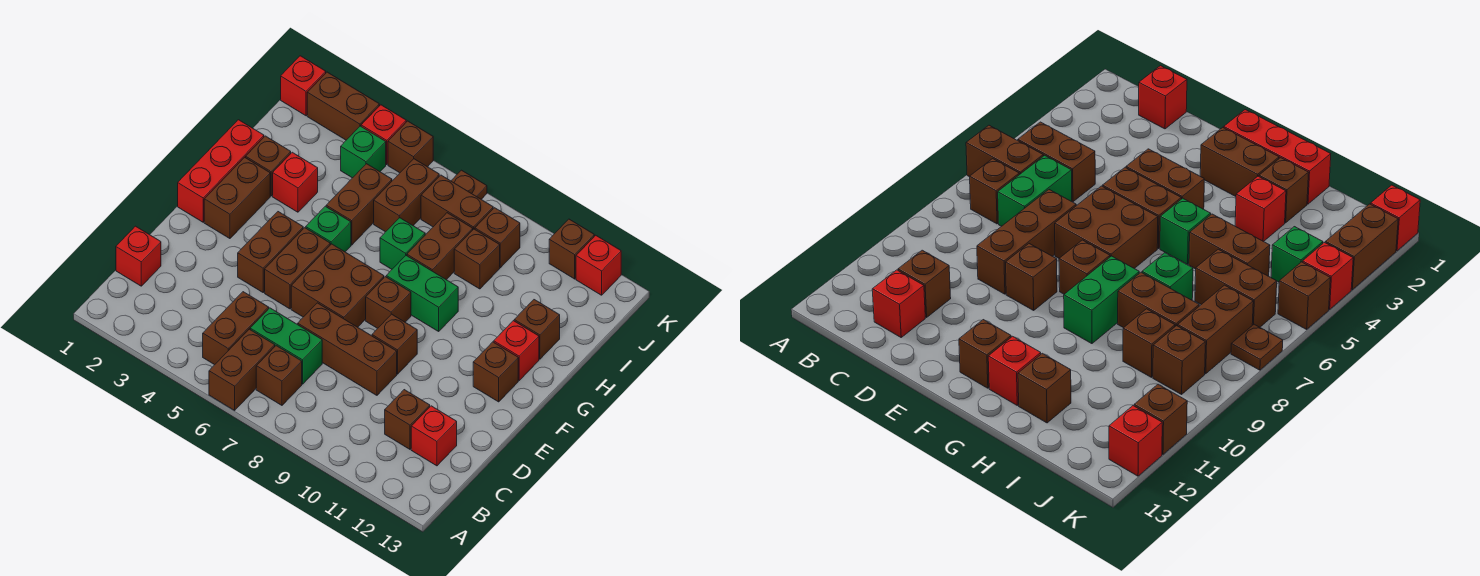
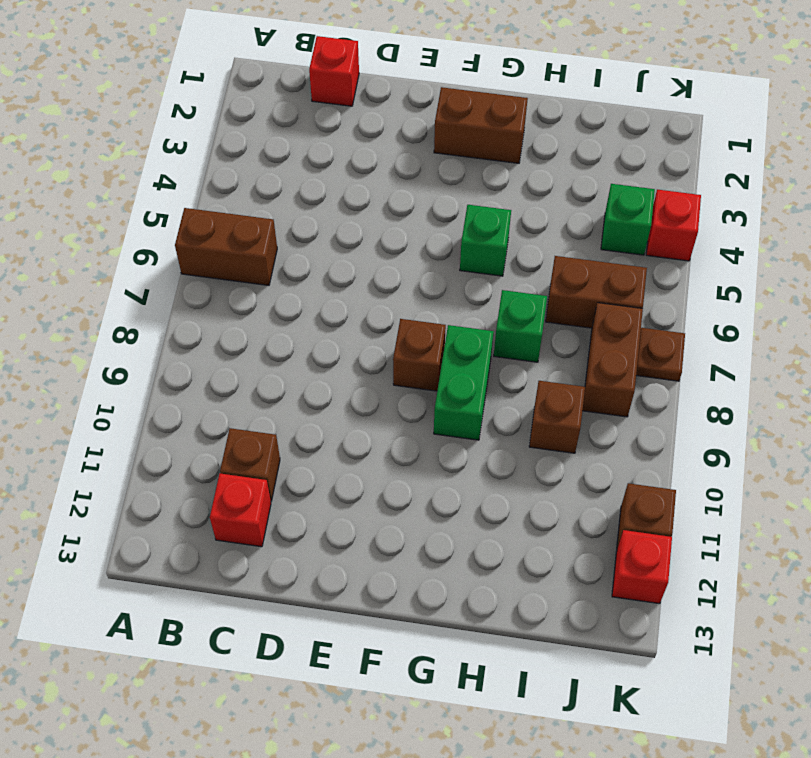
none -> brown brick B5:C5 level 1
none -> brown brick B7 level 1
none -> green brick C6:C7 level 1
none -> brown brick D7:D9 level 1

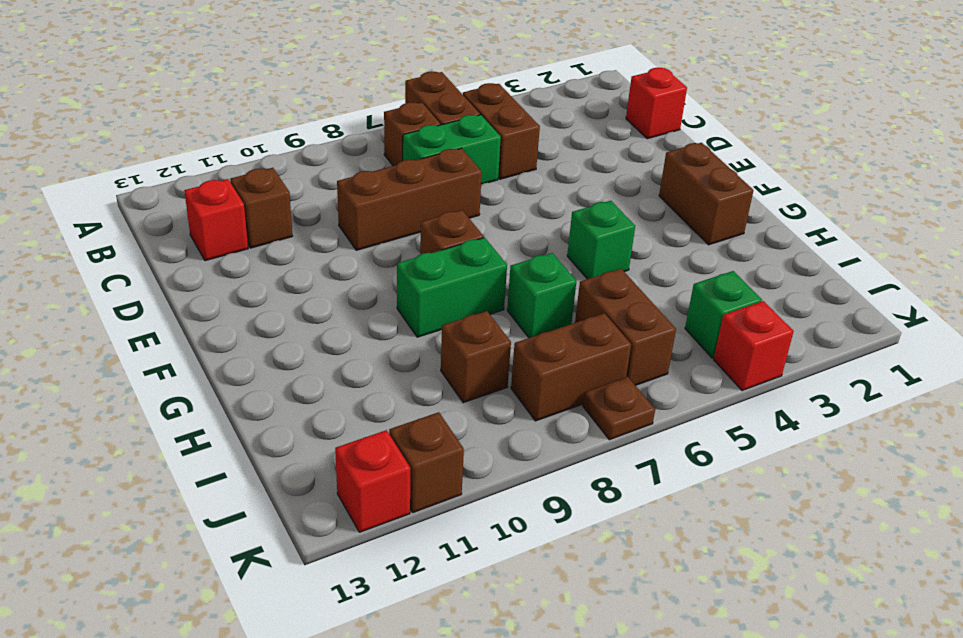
none -> brown brick E4:F4 level 1
none -> brown brick E5:F5 level 1
none -> brown brick E6:F7 level 1
none -> brown brick E9 level 1

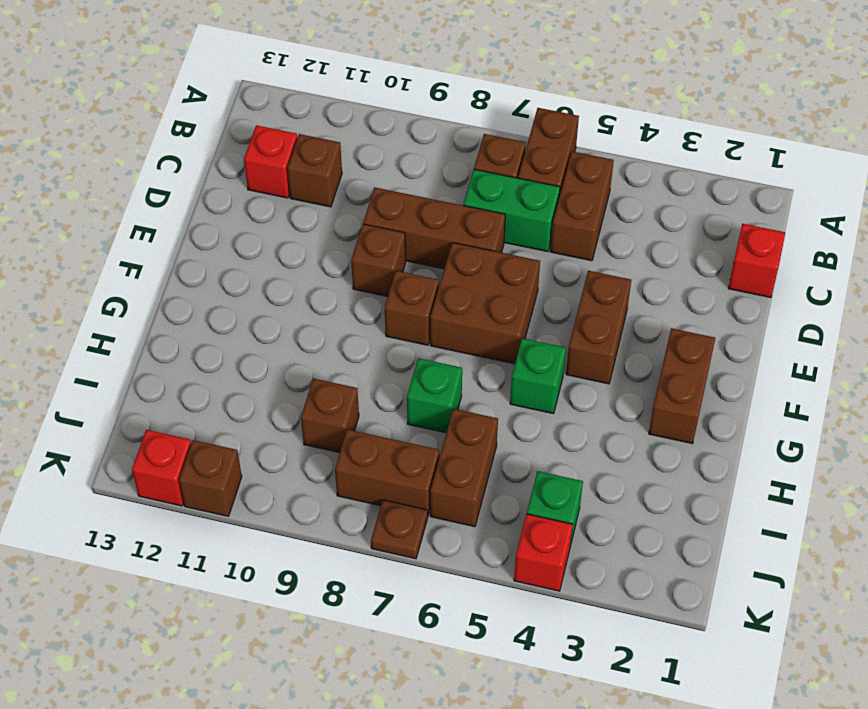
none -> brown brick E5:F5 level 1
none -> red brick F1:H1 level 1
none -> brown brick F12 level 1
none -> green brick G8:G9 level 1

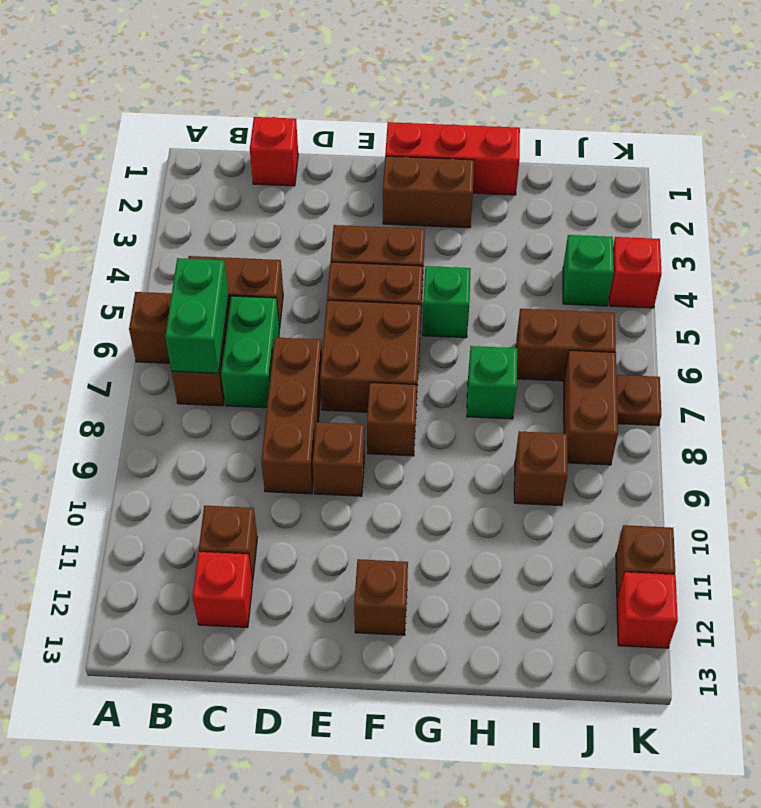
green brick B6:B7 level 2 -> green brick G8:G9 level 1
none -> red brick G12 level 1
none -> brown brick H2 level 1
none -> red brick H3 level 1
none -> brown brick H5:I5 level 1

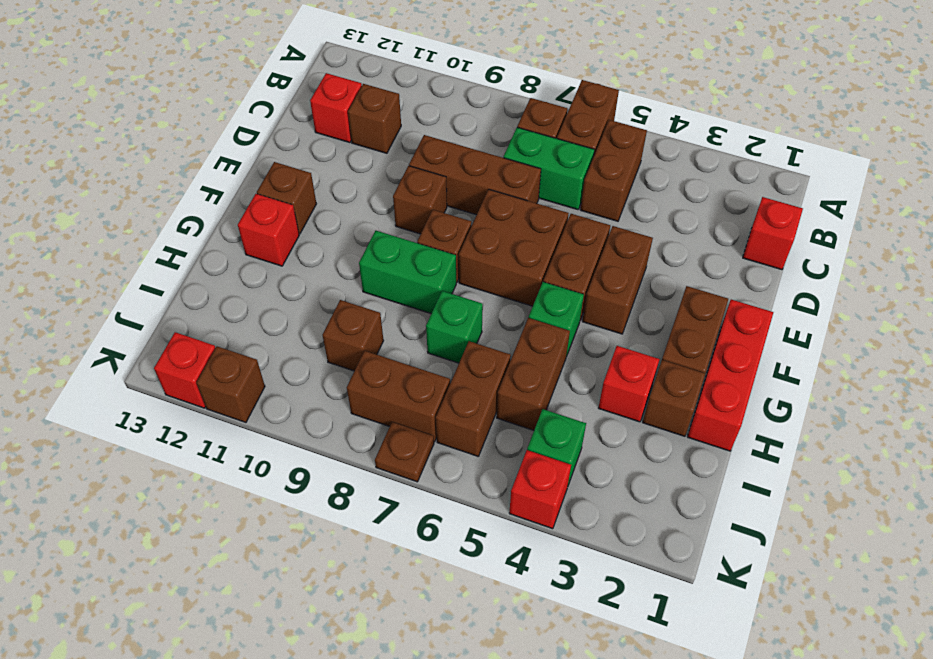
none -> brown brick H8:I8 level 1
none -> brown brick H12 level 1
none -> brown brick J9 level 1
none -> red brick K1 level 1

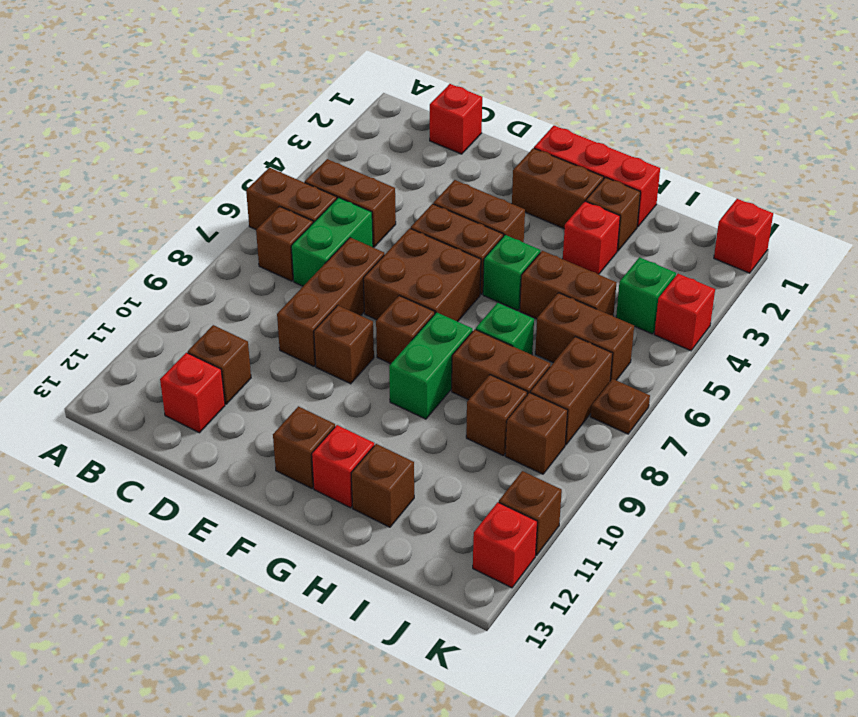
none -> brown brick K2:K3 level 1
none -> brown brick K5 level 1

